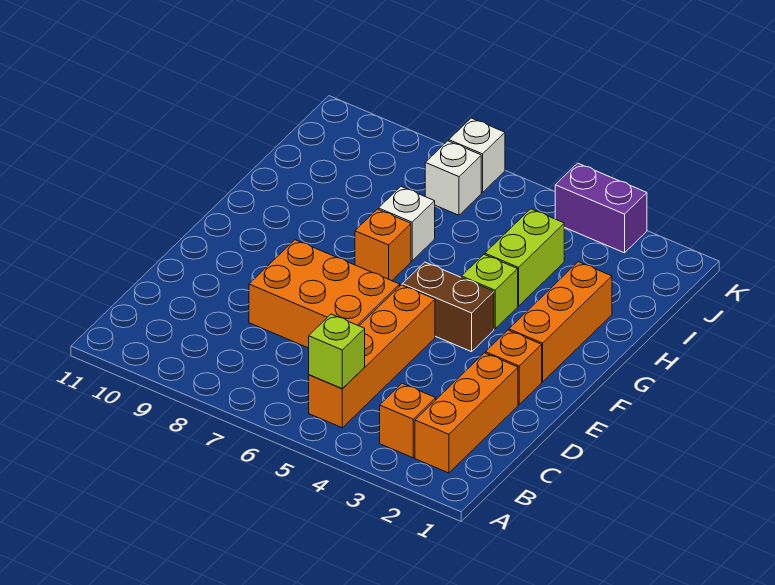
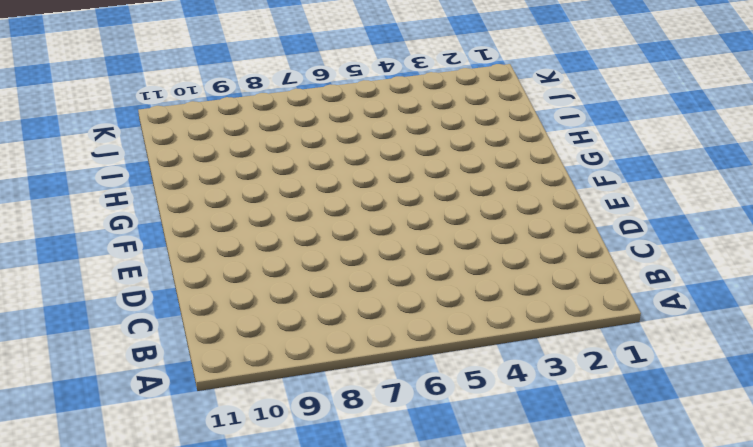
none -> orange brick B2:D2 level 1
none -> orange brick B3 level 1
none -> orange brick B5:E5 level 1

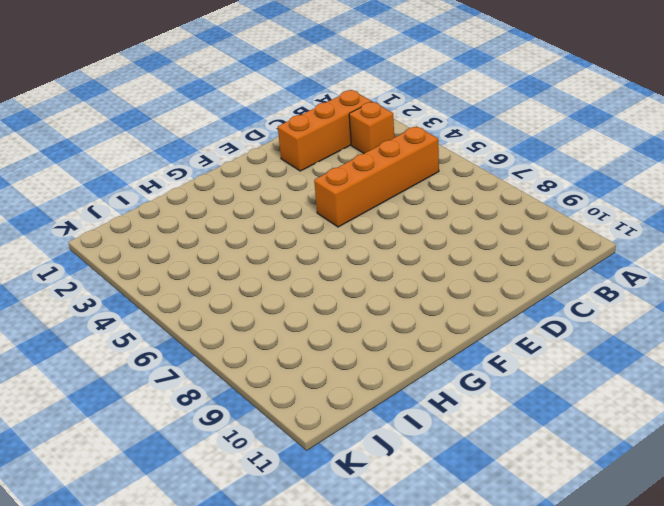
none -> orange brick D6:E8 level 1
none -> orange brick E2 level 1
none -> orange brick F2:H2 level 1

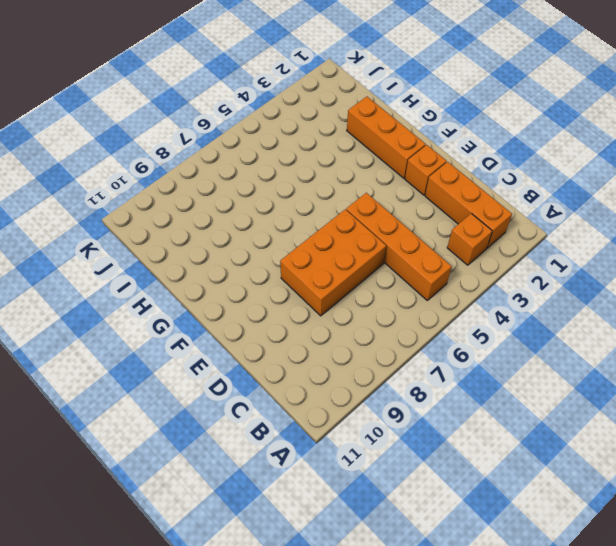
none -> brown brick F4:F5 level 1
none -> lime brick G4 level 1
none -> orange brick G7 level 1

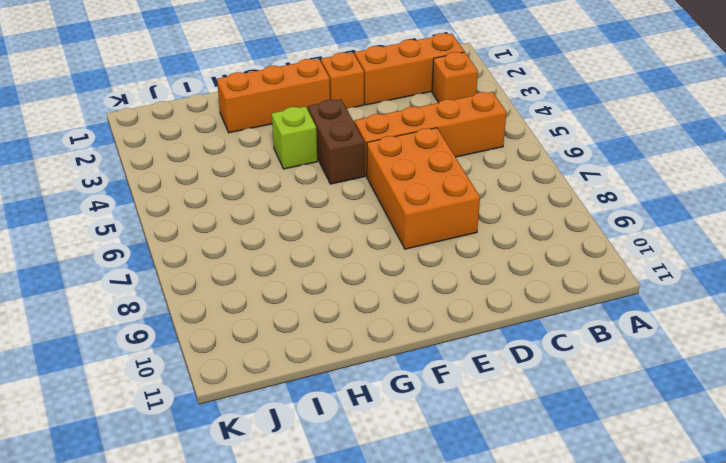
none -> orange brick G7 level 1
none -> lime brick H4:I4 level 1
none -> white brick H7 level 1

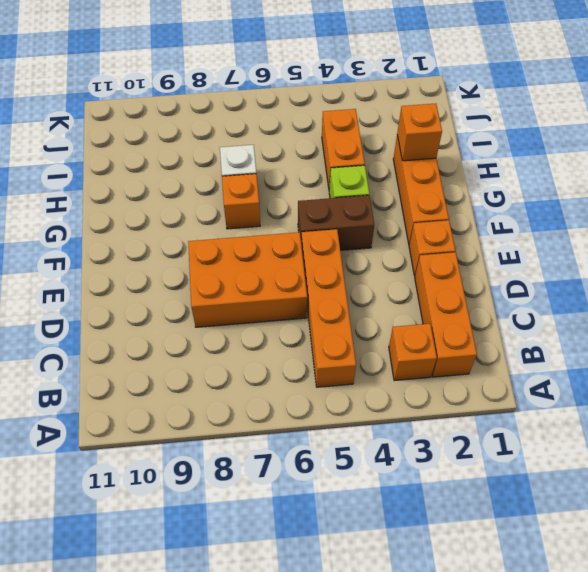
orange brick H2 level 2 -> none
orange brick H4:I4 level 1 -> lime brick H4:I4 level 1
none -> white brick J7 level 1
none -> purple brick K3:K4 level 1
none -> white brick K7 level 1

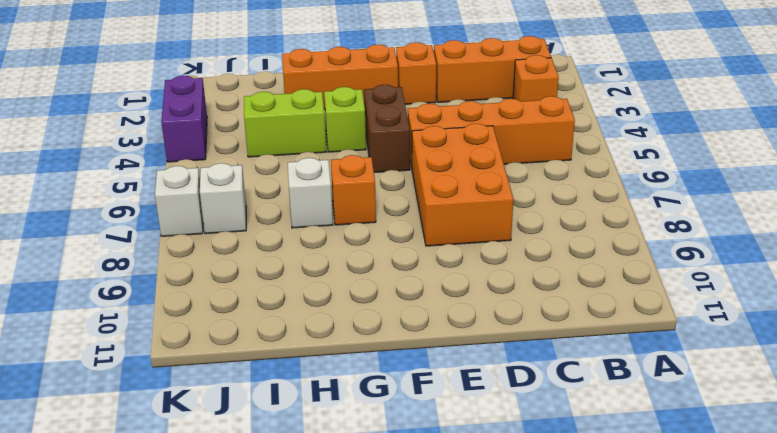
none -> lime brick B5 level 2

